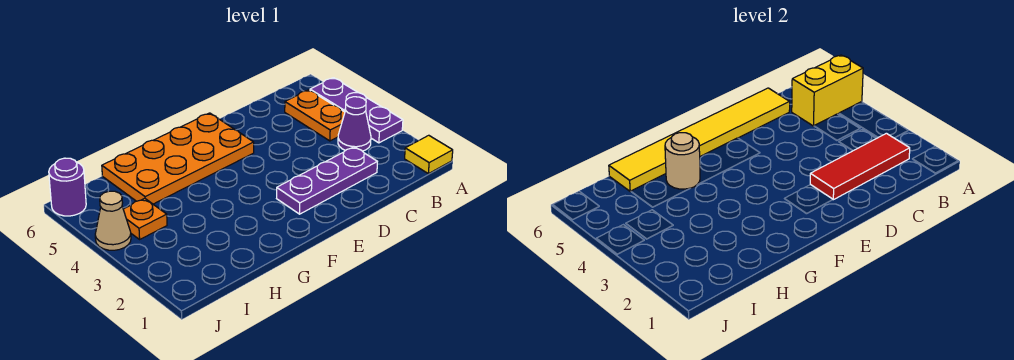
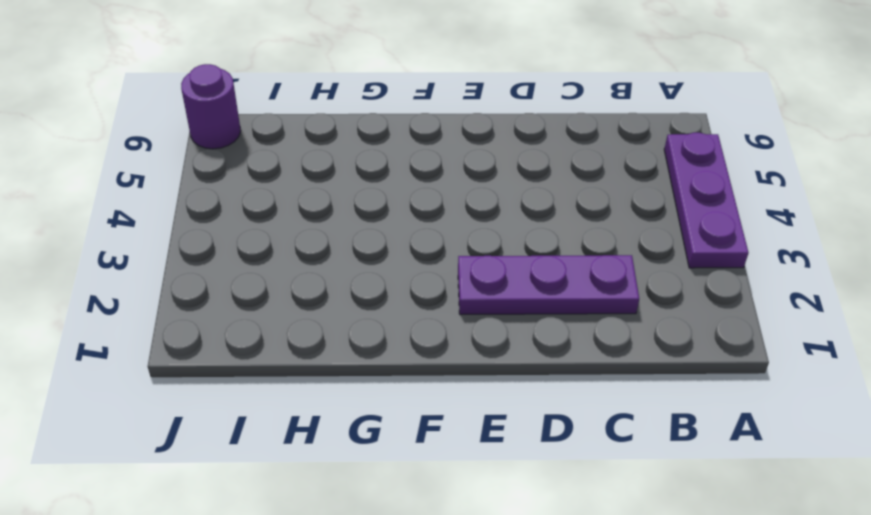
none -> yellow tile A1 level 1
none -> purple cone B3 level 1
none -> orange plate B4:B5 level 1

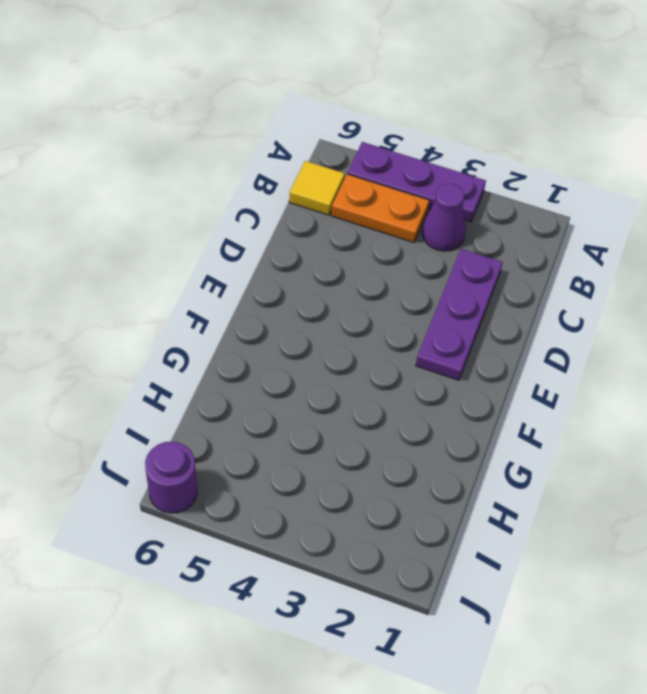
yellow tile B6 level 1 -> yellow tile A1 level 1
none -> orange plate E5:H6 level 1
none -> orange plate I4 level 1
none -> tan cone J4 level 1

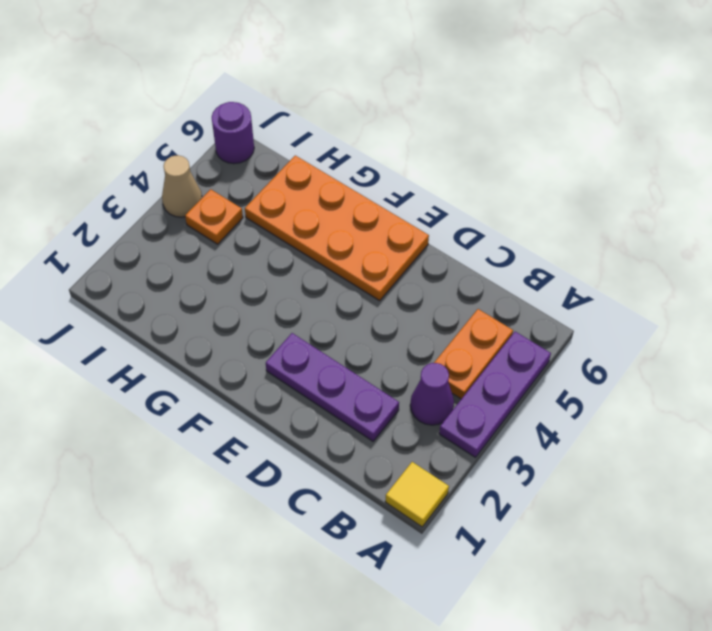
none -> yellow brick A5:B5 level 2
none -> red tile B2:D2 level 2
none -> yellow tile C6:H6 level 2

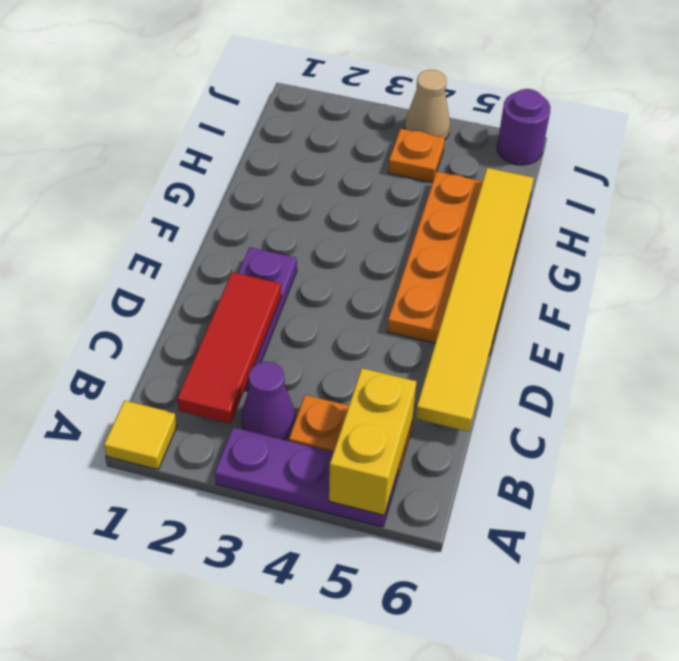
none -> tan round brick G5 level 2

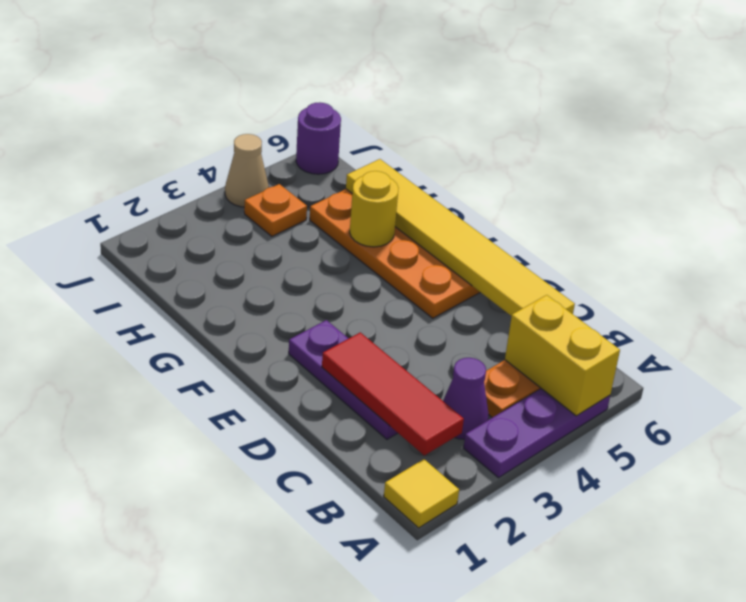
yellow round brick G5 level 2 -> tan round brick G5 level 2

